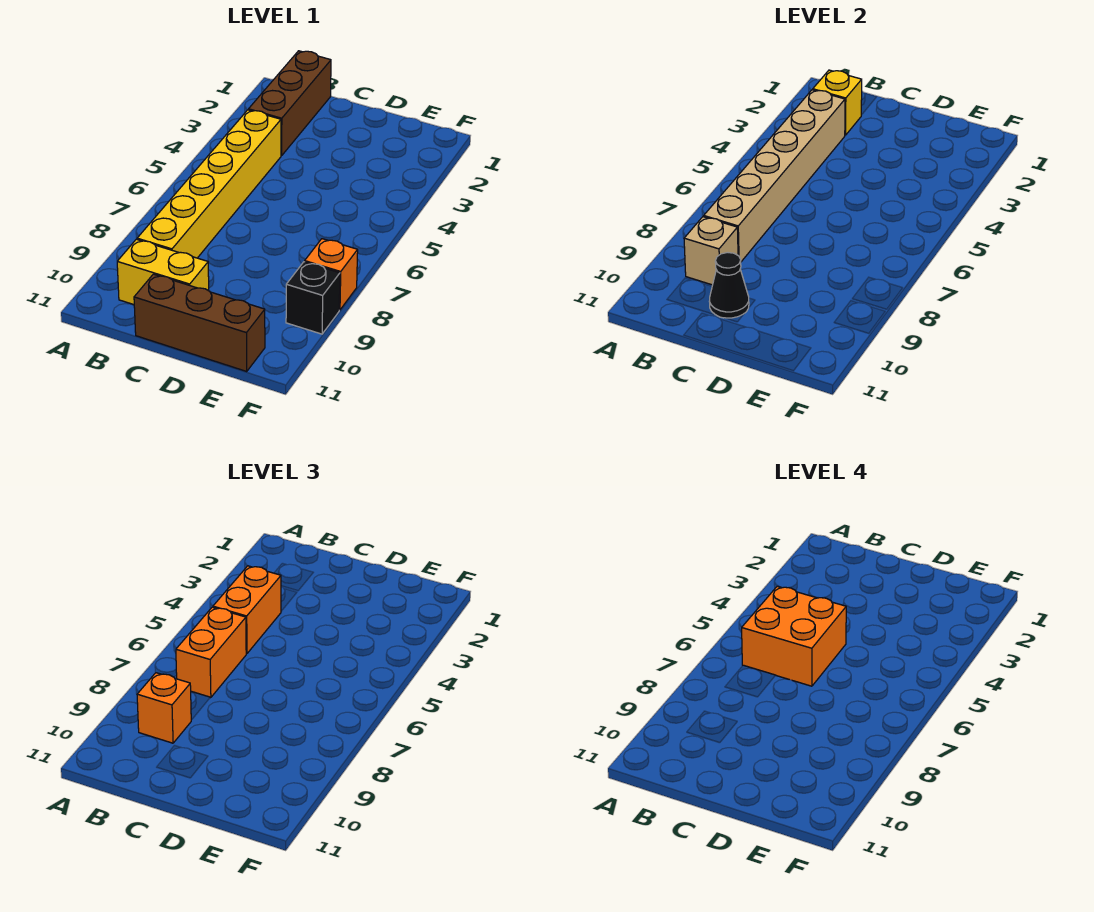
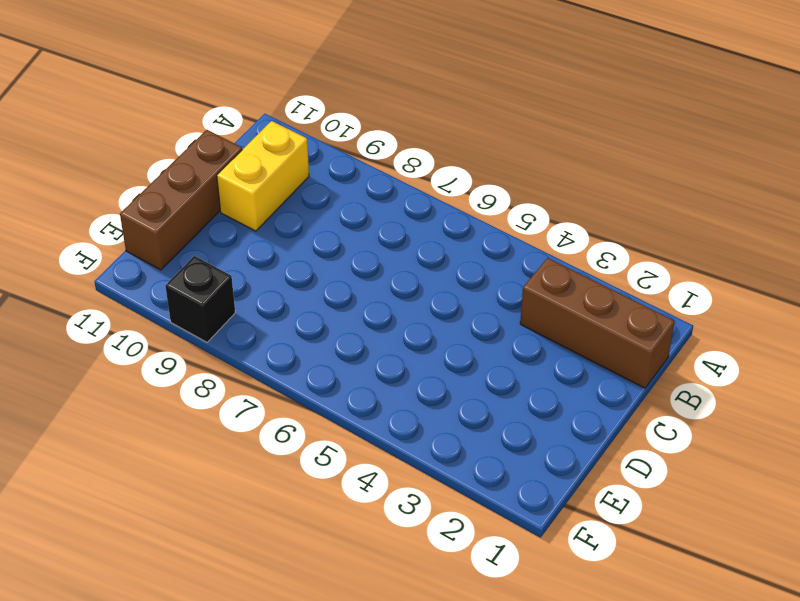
none -> yellow brick B4:B9 level 1
none -> orange brick F8 level 1
none -> yellow brick B2 level 2

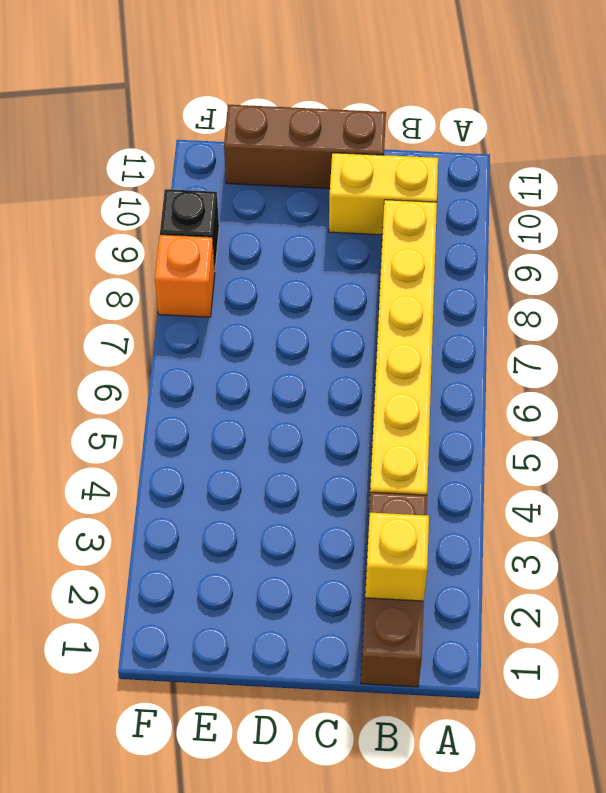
none -> tan brick B3:B8 level 2
none -> tan brick B9 level 2
none -> black cone C10 level 2

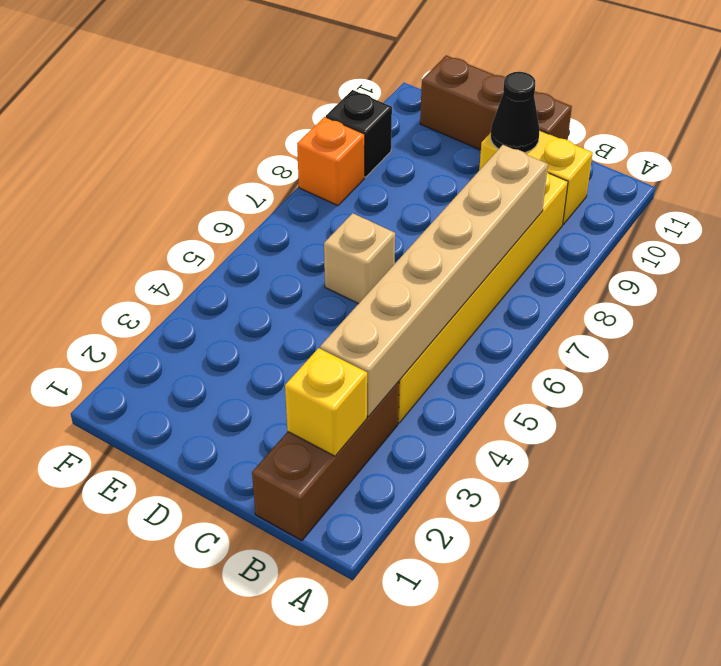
tan brick D6 level 1 -> tan brick B9 level 2
none -> orange brick B4:B5 level 3
none -> orange brick B6:B7 level 3
none -> orange brick B9 level 3

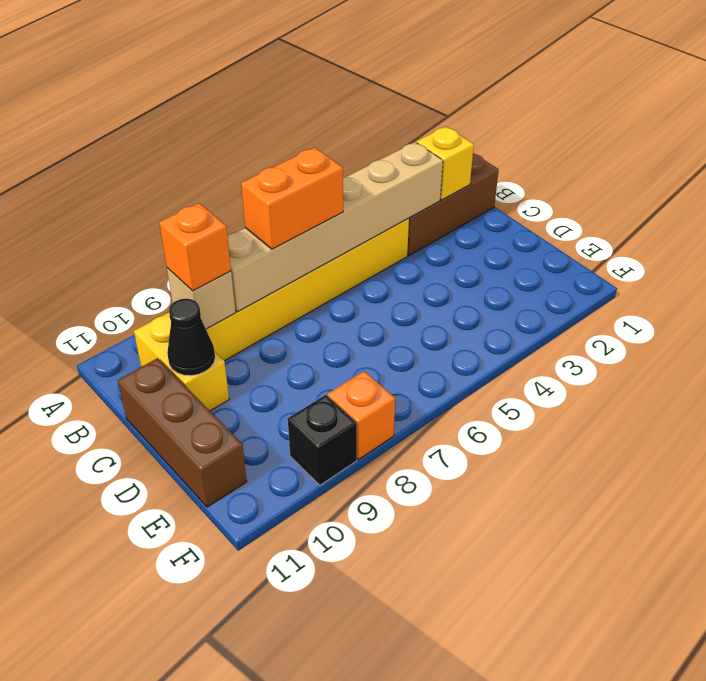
none -> orange brick B4:B5 level 3
none -> orange brick B5:C6 level 4

